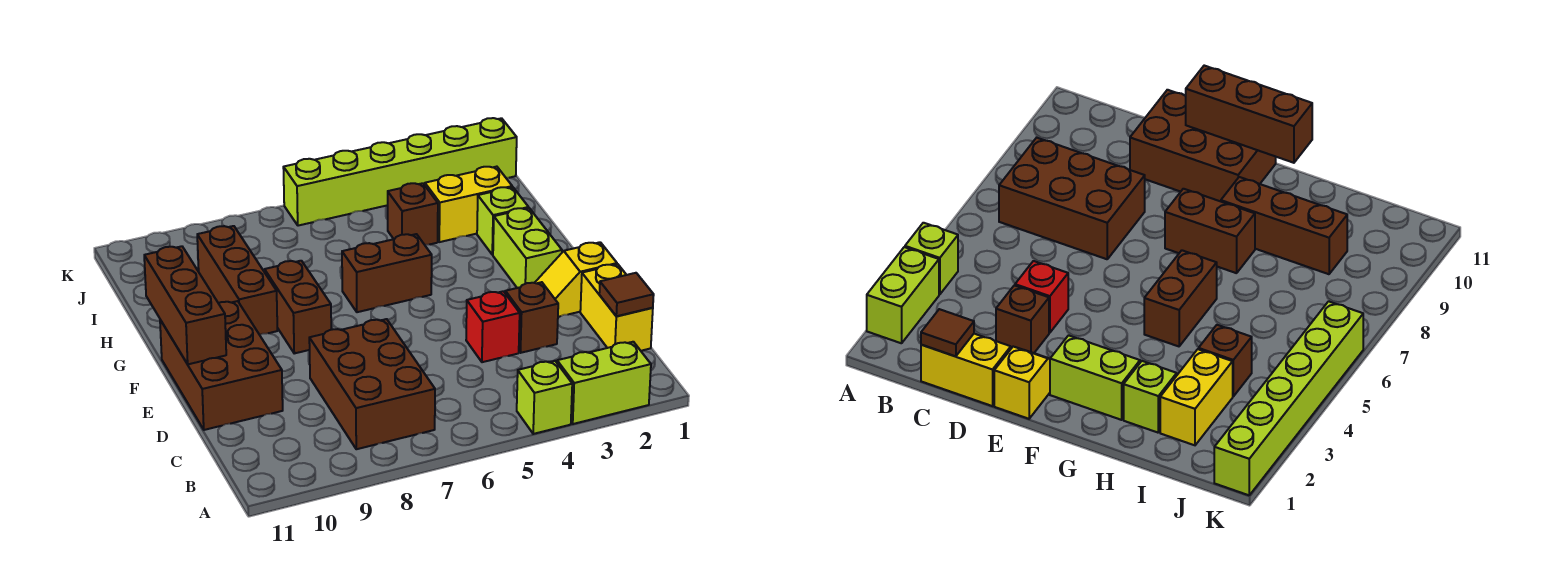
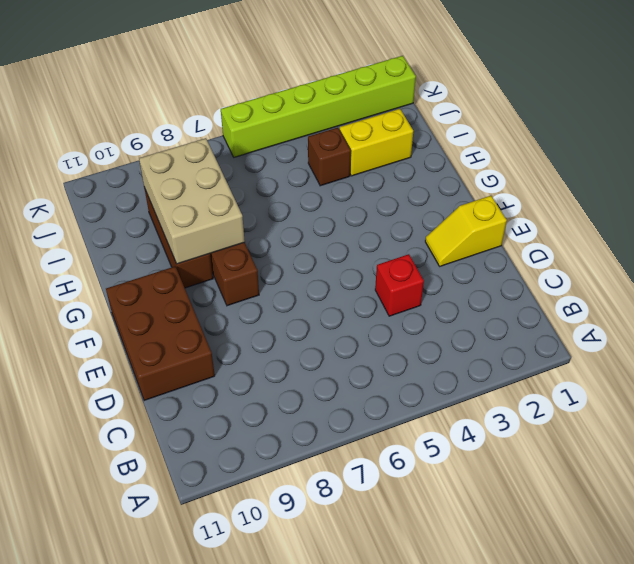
tan brick G8:I9 level 2 -> none
none -> lime brick A2:A3 level 1
none -> lime brick A4 level 1
none -> brown brick B7:D8 level 1

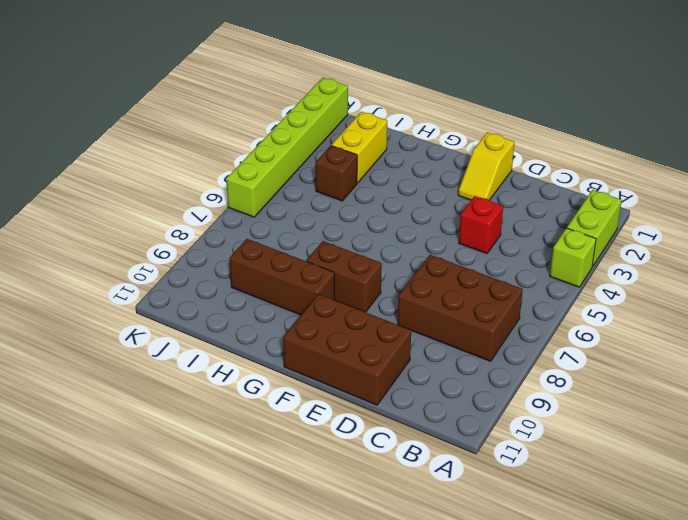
none -> yellow brick C1:D1 level 1
none -> brown brick D3 level 1
none -> lime brick F2:G2 level 1

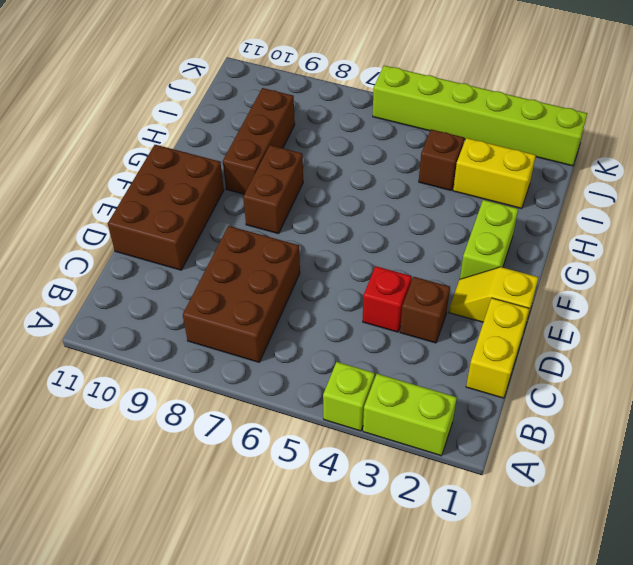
none -> brown brick G5:G6 level 1
none -> lime brick H2 level 1
none -> brown tile C1 level 2

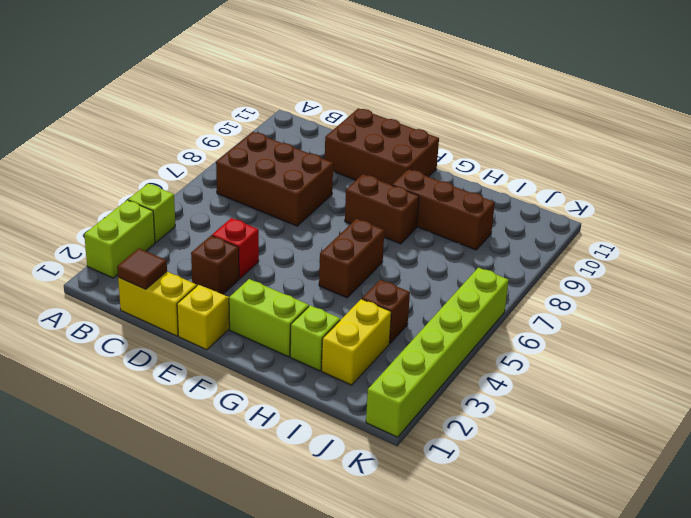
none -> brown brick E11:G11 level 2

